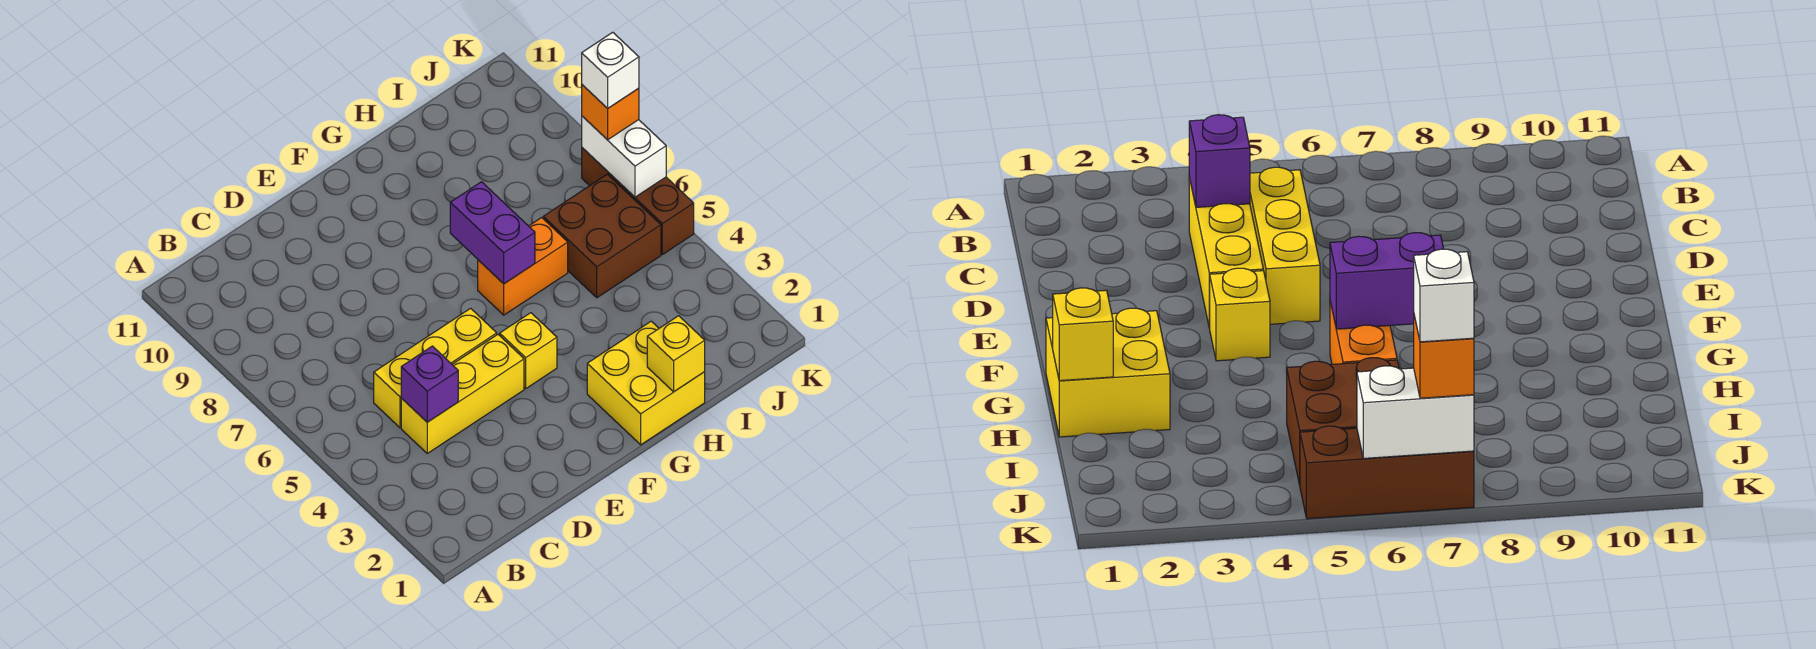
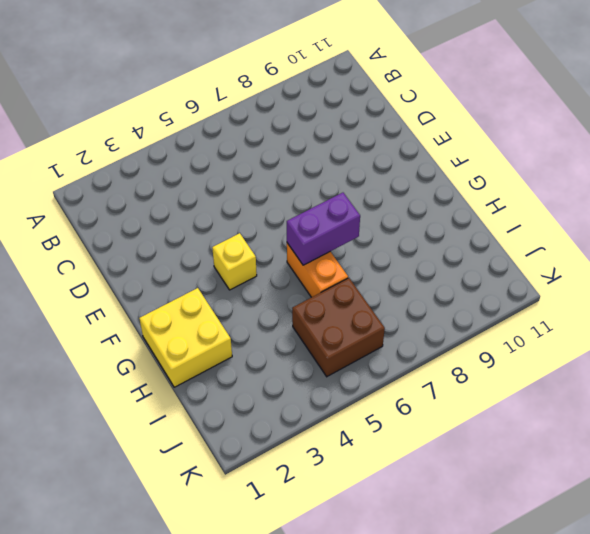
none -> yellow brick C4:E4 level 1
none -> yellow brick C5:E5 level 1
none -> brown brick K5:K7 level 1

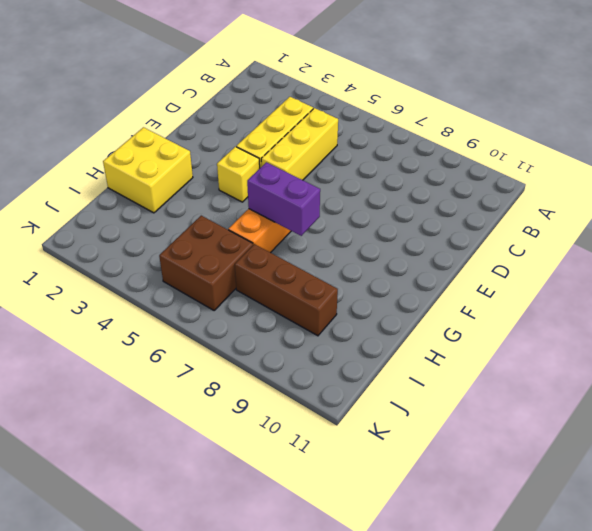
brown brick I7:I9 level 1 -> brown brick K5:K7 level 1
none -> purple brick C4 level 2
none -> yellow brick H1 level 2
none -> white brick K6:K7 level 2

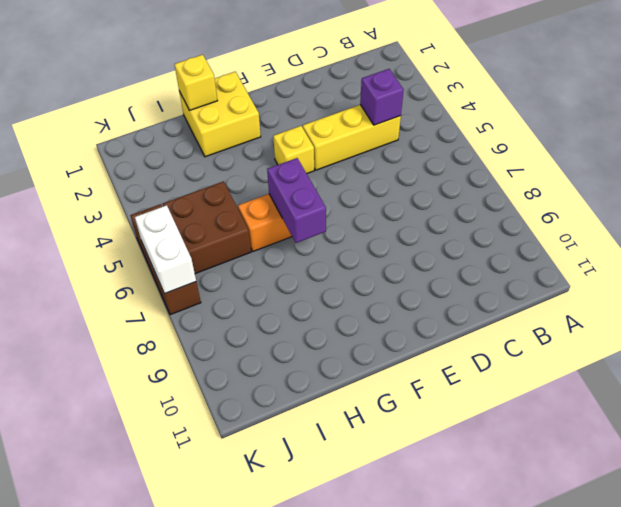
none -> yellow brick C5:E5 level 1
none -> orange brick K7 level 3
none -> white brick K7 level 4

